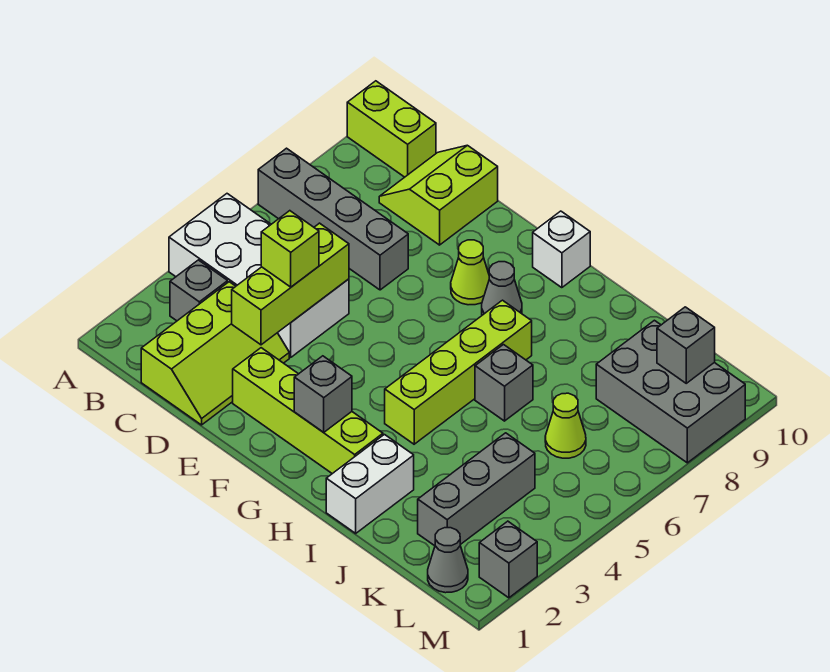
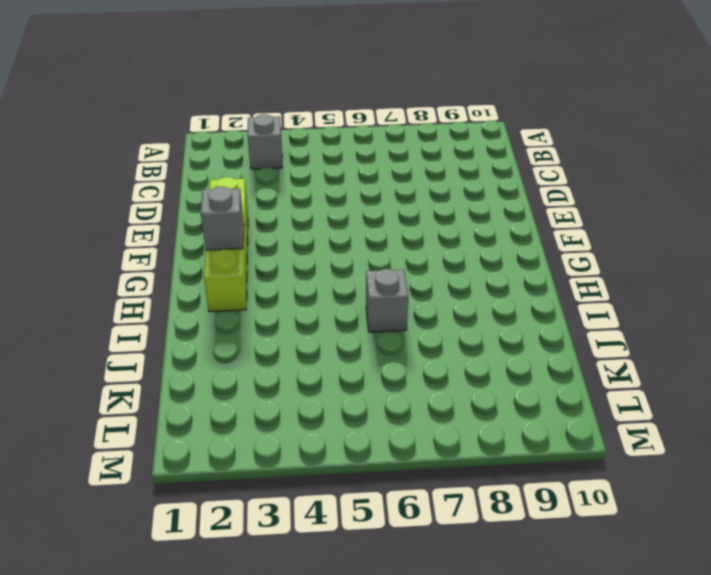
none -> white brick A4:D5 level 1
none -> grey brick A7:D7 level 1
none -> lime brick A10:B10 level 1

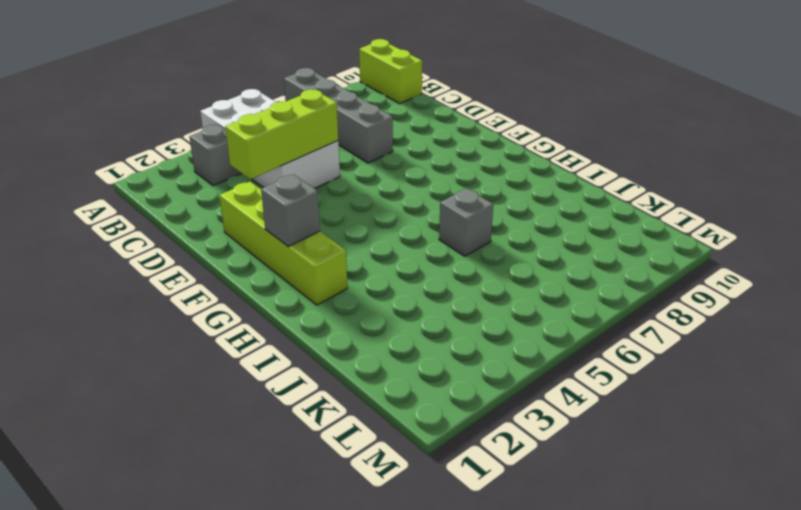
none -> lime slope C1:D3 level 1 top C
none -> lime slope C9:D10 level 1 top D
none -> lime cone F8 level 1

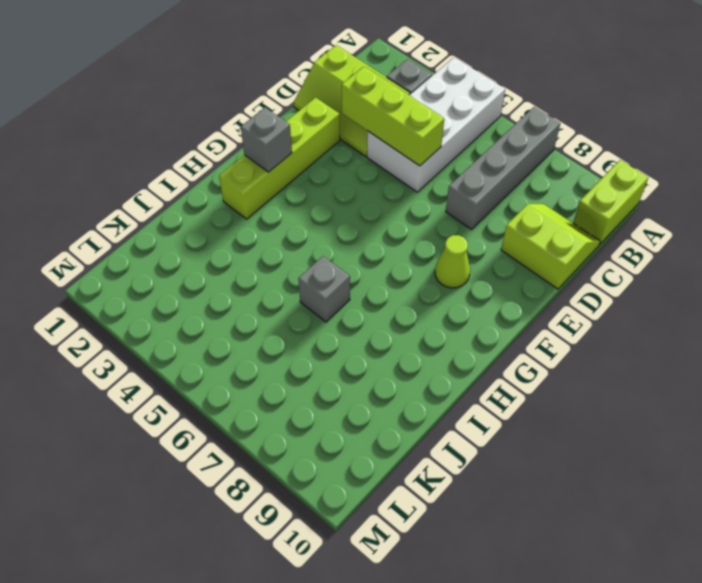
none -> grey cone G8 level 1
none -> white brick G10 level 1
none -> lime brick H4:H7 level 1

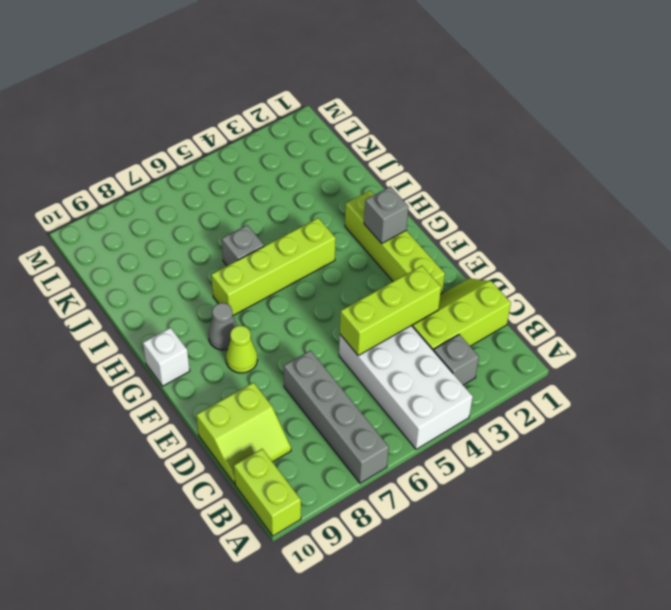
none -> white brick I1:I2 level 1
none -> grey brick K2:K4 level 1
none -> lime cone K6 level 1

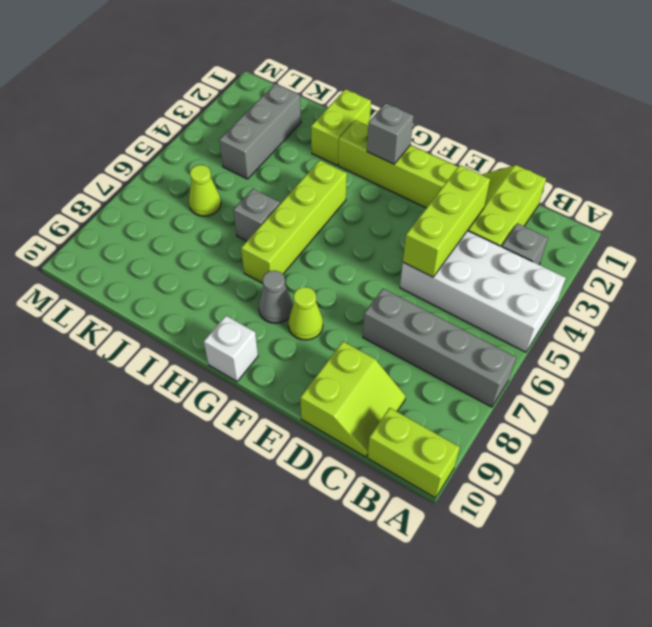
lime brick I1:I2 level 1 -> white brick I1:I2 level 1
none -> grey brick K8:M9 level 1
none -> grey cone L1 level 1
none -> grey brick M2 level 1

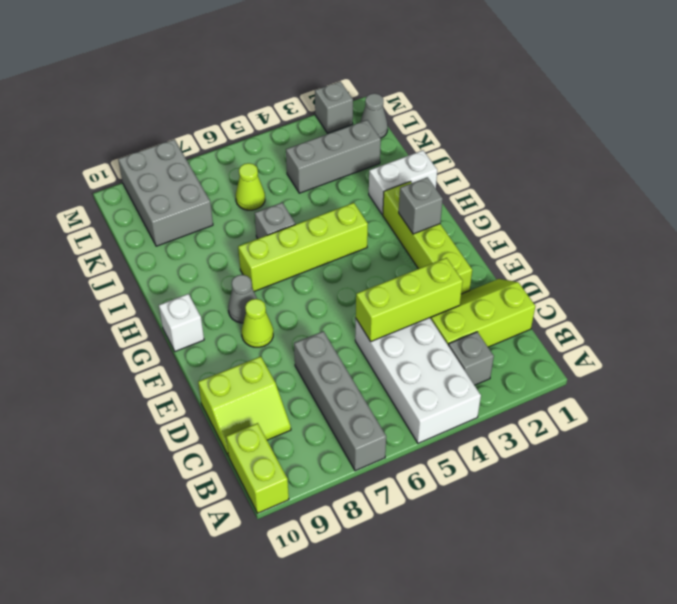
none -> grey brick L9 level 2
none -> lime brick D4 level 3

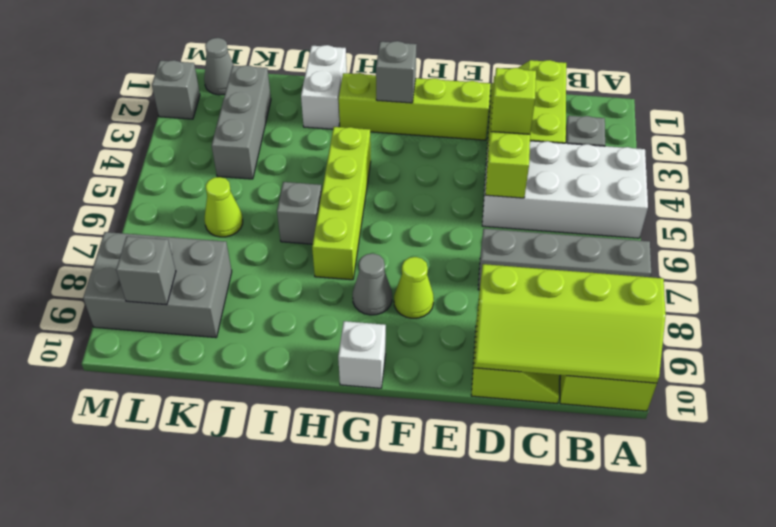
lime slope A9:D10 level 2 top 9 -> none

